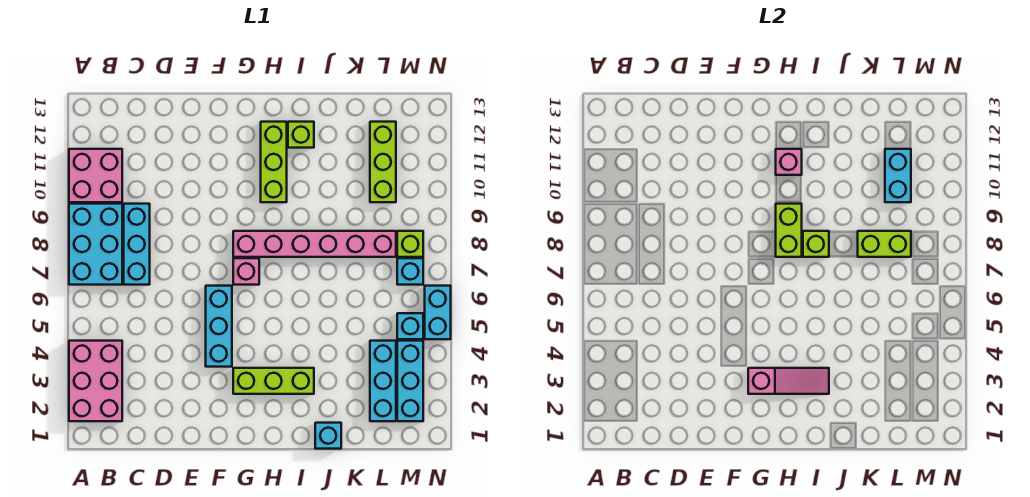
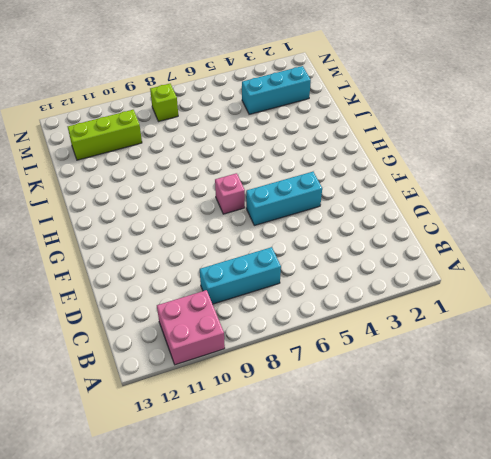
none -> pink brick A2:B4 level 1
none -> cyan brick A7:B9 level 1
none -> lime brick G3:I3 level 1

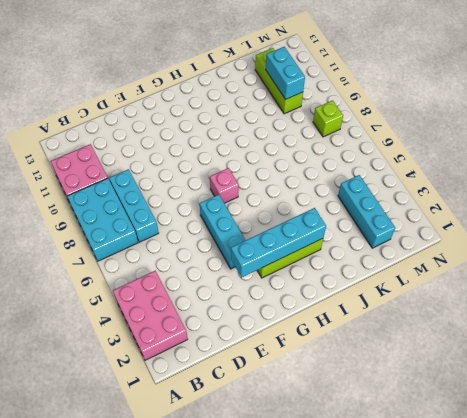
cyan brick F3:I3 level 2 -> pink slope G3:I3 level 2 top G
none -> pink brick G8:L8 level 1
none -> lime brick H10:H12 level 1
none -> lime brick I12 level 1

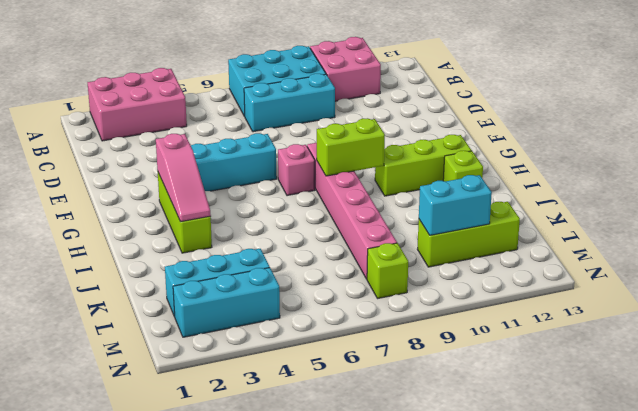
none -> cyan brick J1 level 1
none -> cyan brick M5 level 1
none -> cyan brick M7 level 1

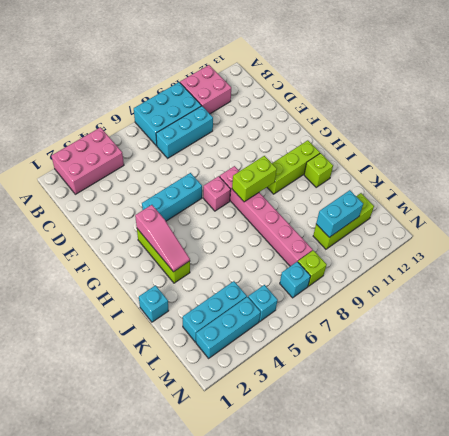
none -> cyan brick N5:N6 level 1
none -> pink brick H11 level 2
none -> lime brick I8 level 2

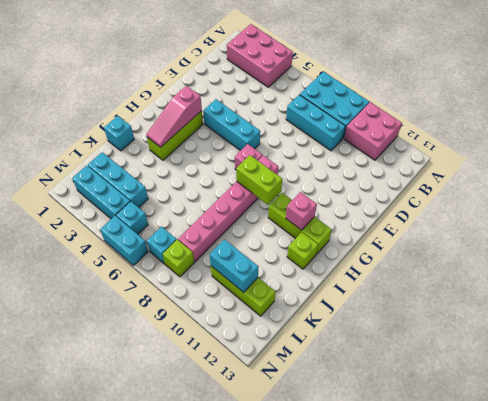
none -> lime brick I8 level 2
none -> lime brick K8:L8 level 2

